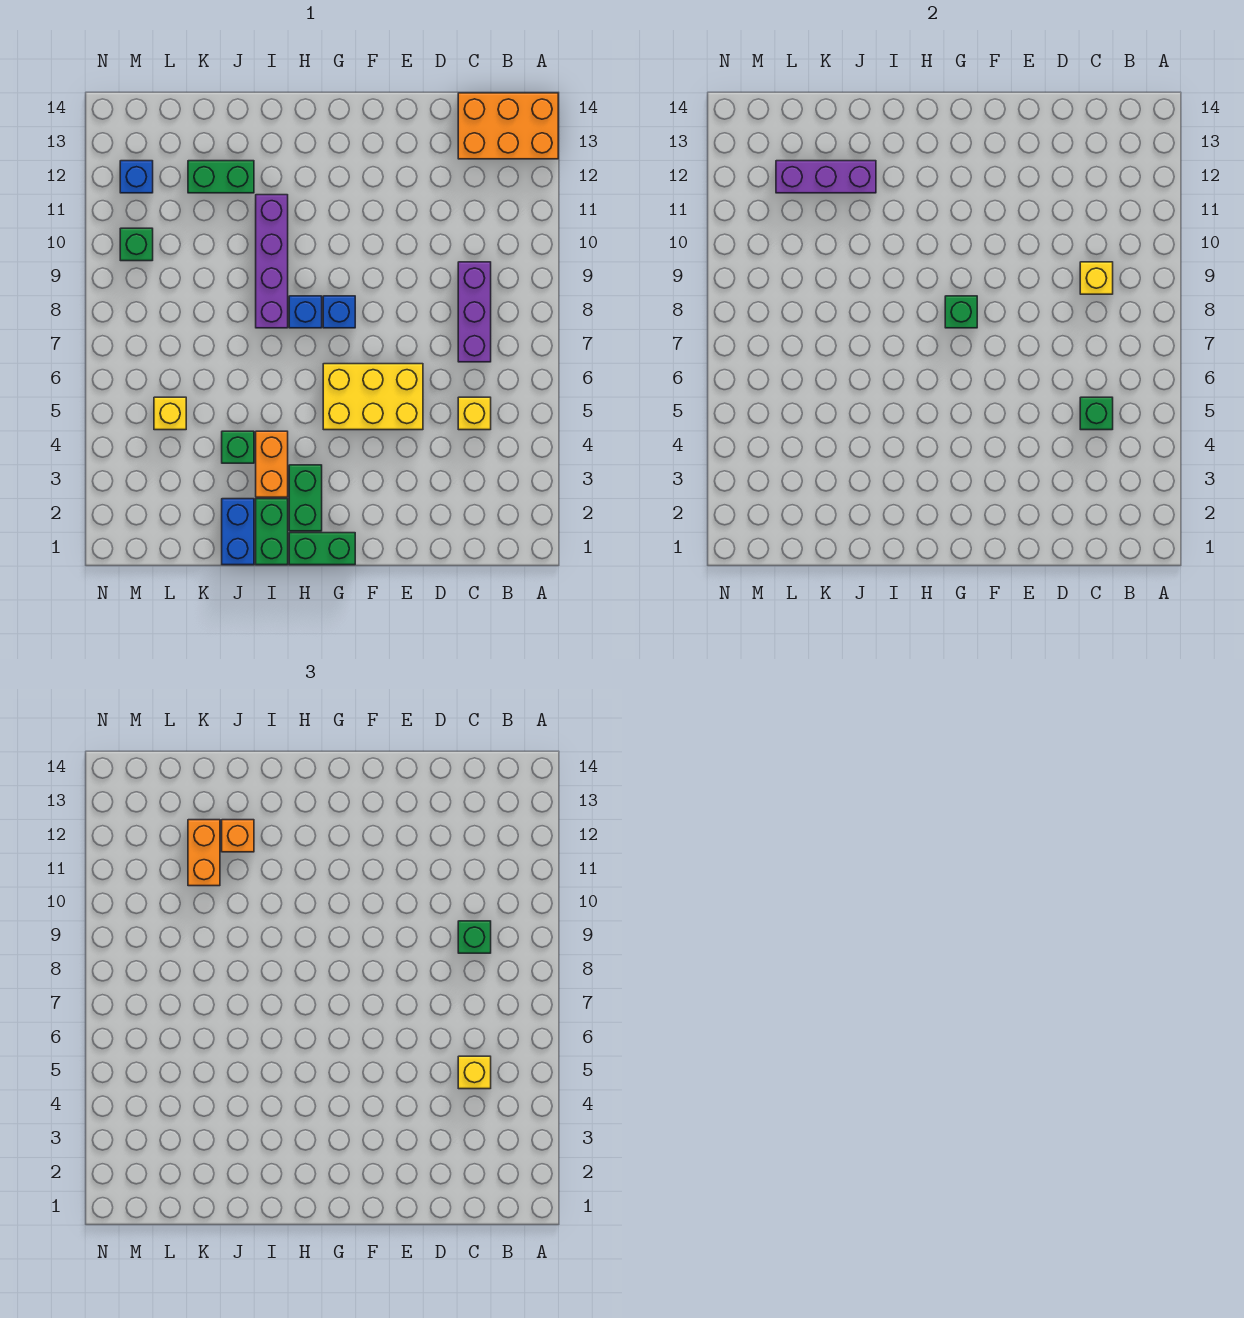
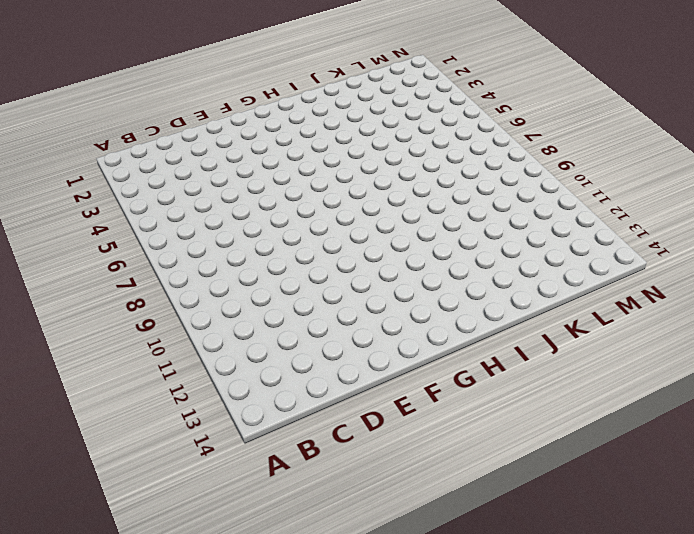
none -> orange brick A13:C14 level 1
none -> yellow brick C5 level 1
none -> purple brick C7:C9 level 1

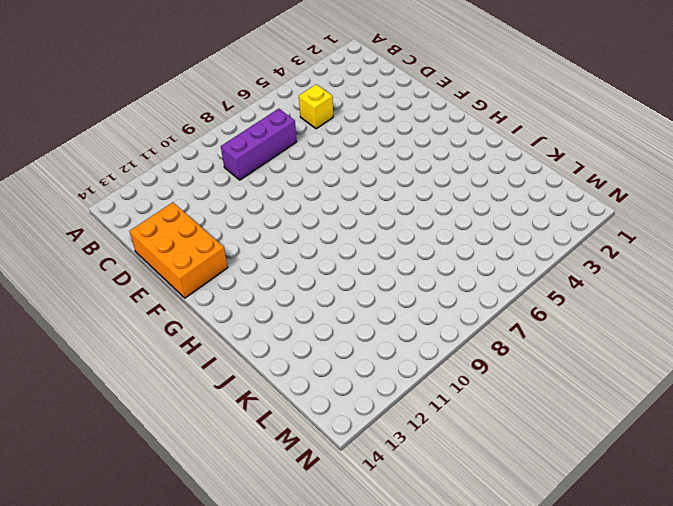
orange brick D13:F14 level 1 -> orange brick A13:C14 level 1
none -> yellow brick E5:G6 level 1
none -> green brick G1:H1 level 1
none -> blue brick G8 level 1

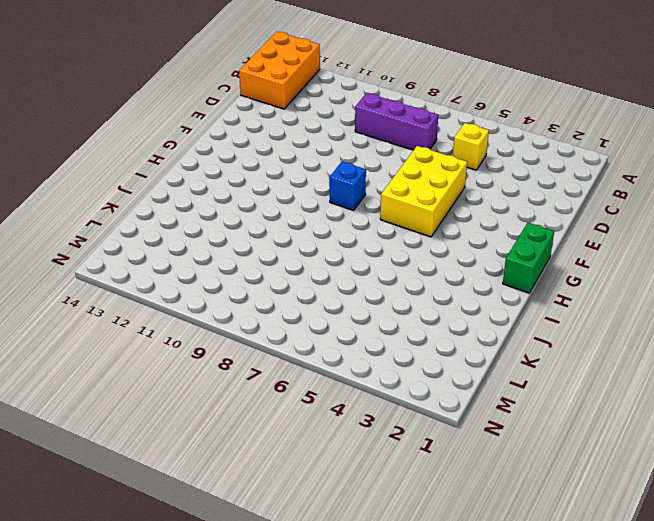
none -> green brick H2:H3 level 1
none -> blue brick H8 level 1
none -> green brick I1:I2 level 1

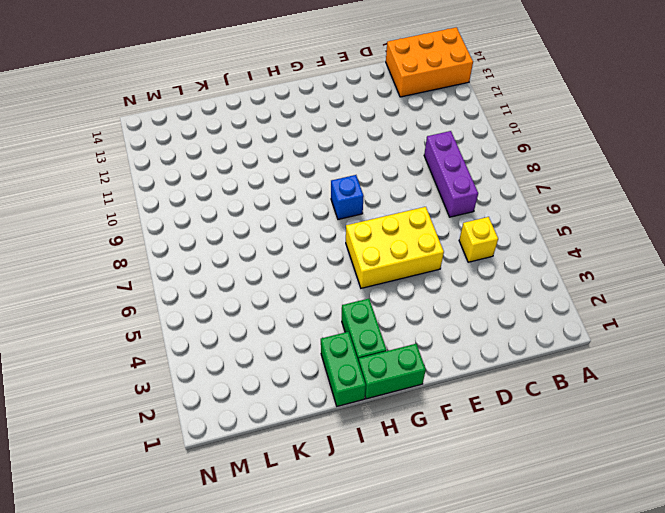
none -> blue brick H8 level 1
none -> orange brick I3:I4 level 1
none -> purple brick I8:I11 level 1

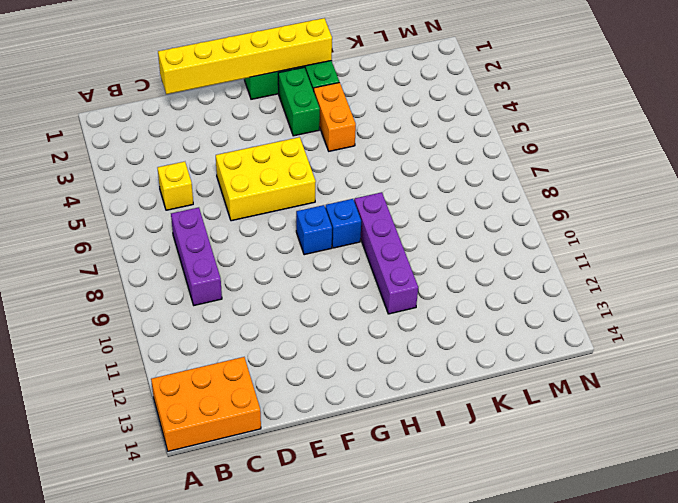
yellow brick D1:I1 level 2 -> none
none -> blue brick J1:J2 level 1
none -> green brick J4 level 1
none -> green brick J12:K12 level 1

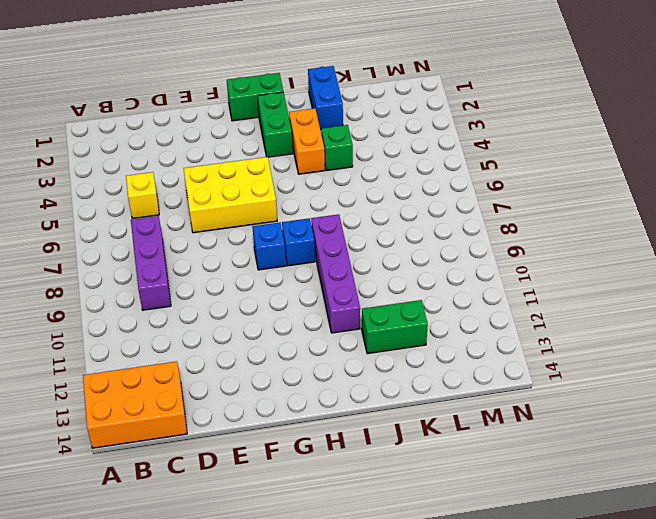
none -> green brick I1:I2 level 1
none -> yellow brick L5 level 1
none -> green brick M10 level 1

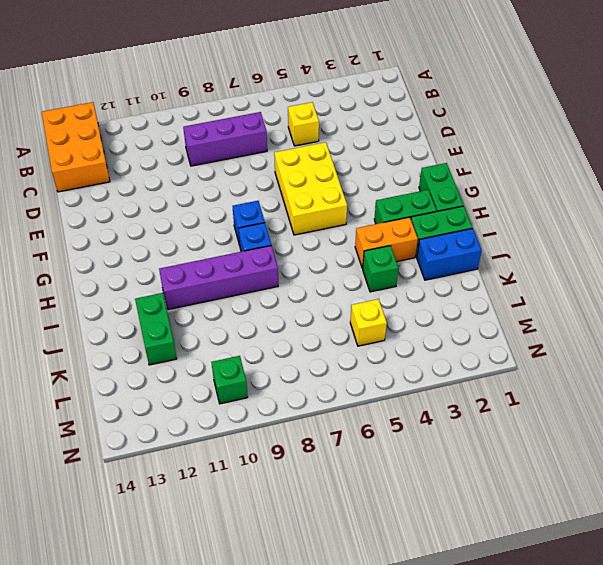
none -> blue brick M12 level 1
none -> green brick C5 level 2
none -> yellow brick C9 level 2

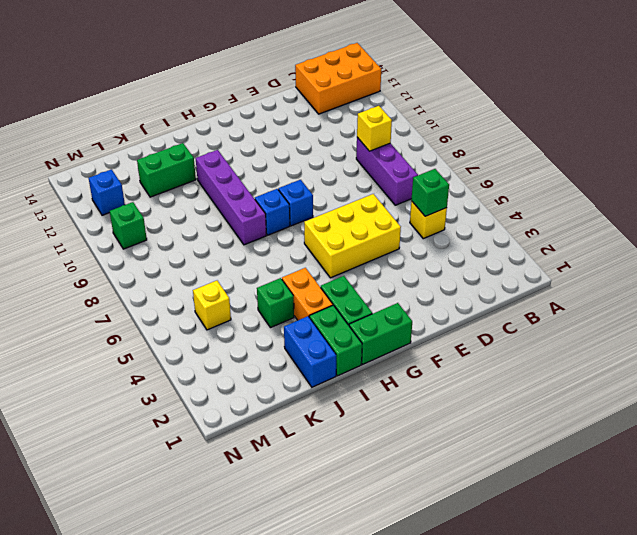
none -> green brick G8 level 2
none -> purple brick J12:L12 level 2
none -> yellow brick C5 level 3

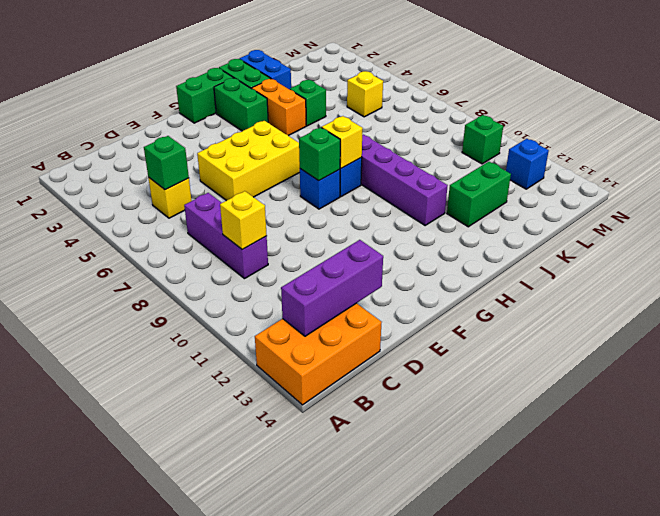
purple brick B13:D13 level 2 -> purple brick J12:L12 level 2
yellow brick H8 level 2 -> yellow brick C5 level 3
none -> green brick C9 level 3
none -> orange brick J12 level 3
none -> orange brick K11:K12 level 3

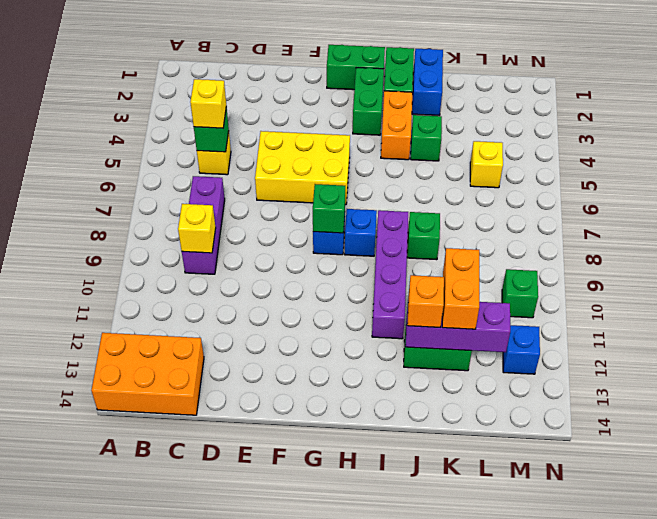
green brick J8 level 1 -> green brick C9 level 3

